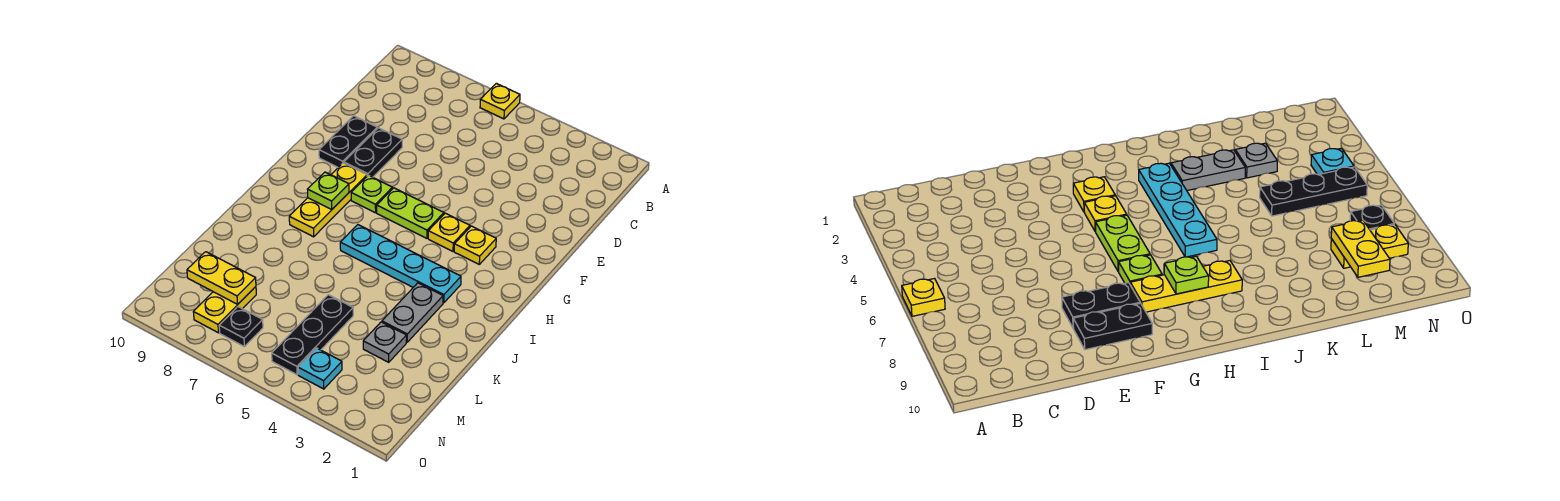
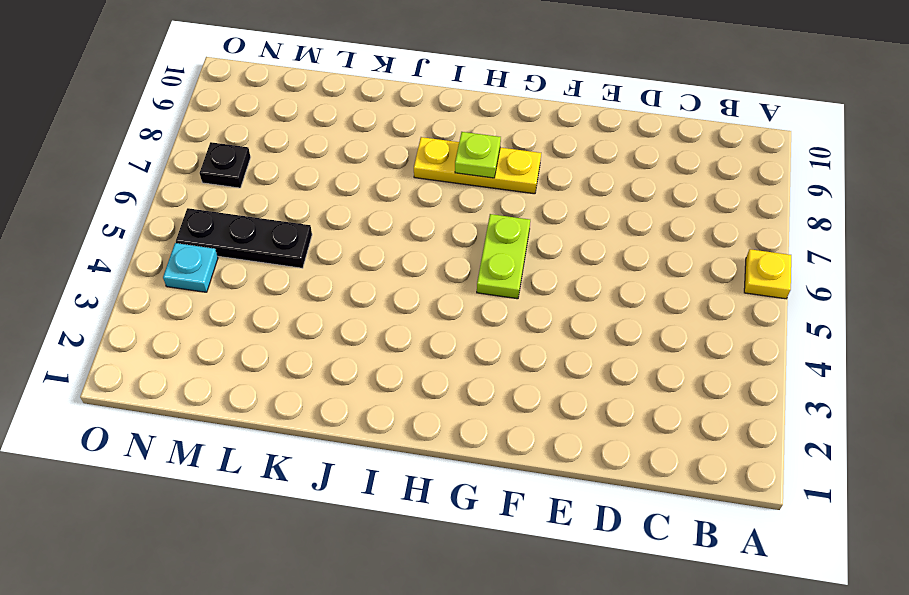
none -> black plate E8:F8 level 1
none -> black plate E9:F9 level 1
none -> yellow plate G3 level 1

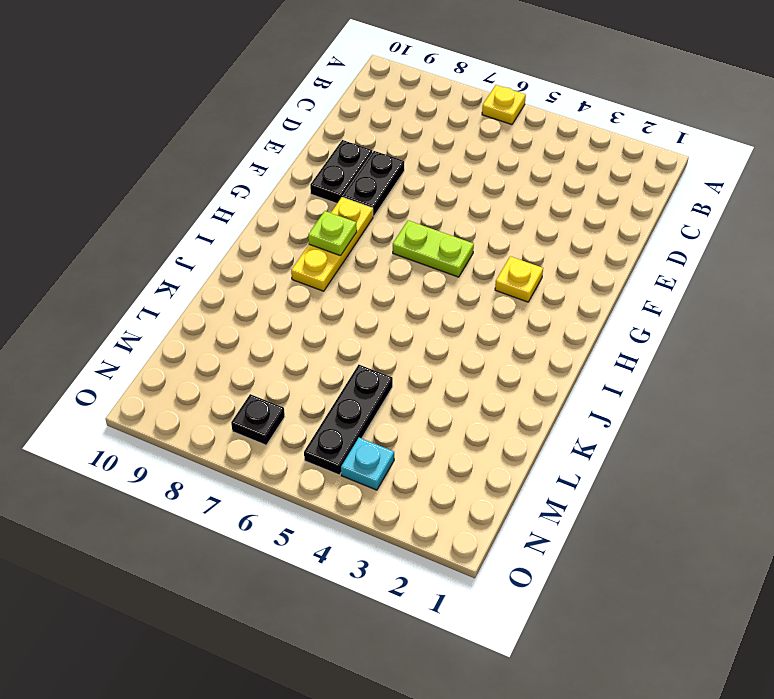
none -> yellow plate G4 level 1
none -> lime plate G7 level 1
none -> cyan plate I3:I6 level 1

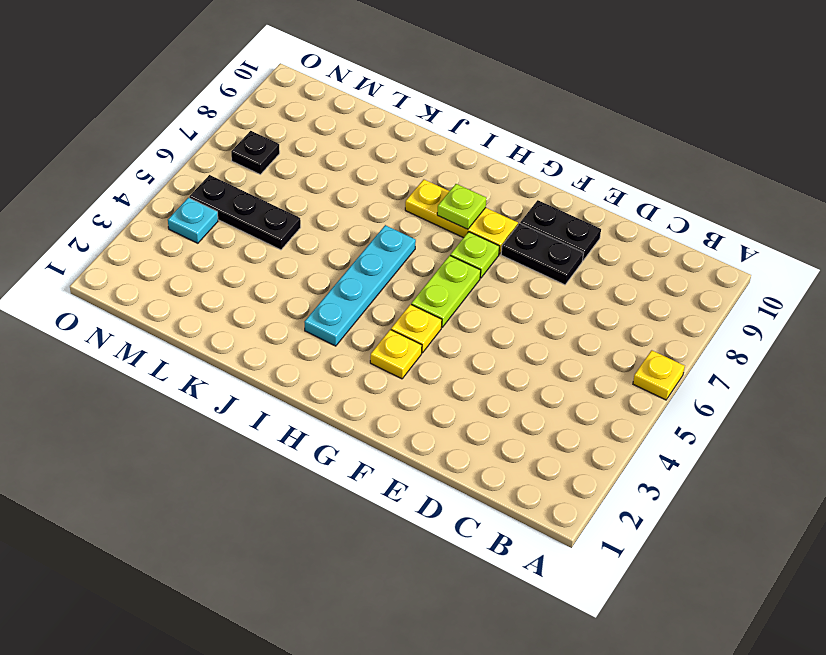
none -> grey plate J3:K3 level 1
none -> grey plate L3 level 1
none -> yellow plate M8:N8 level 1

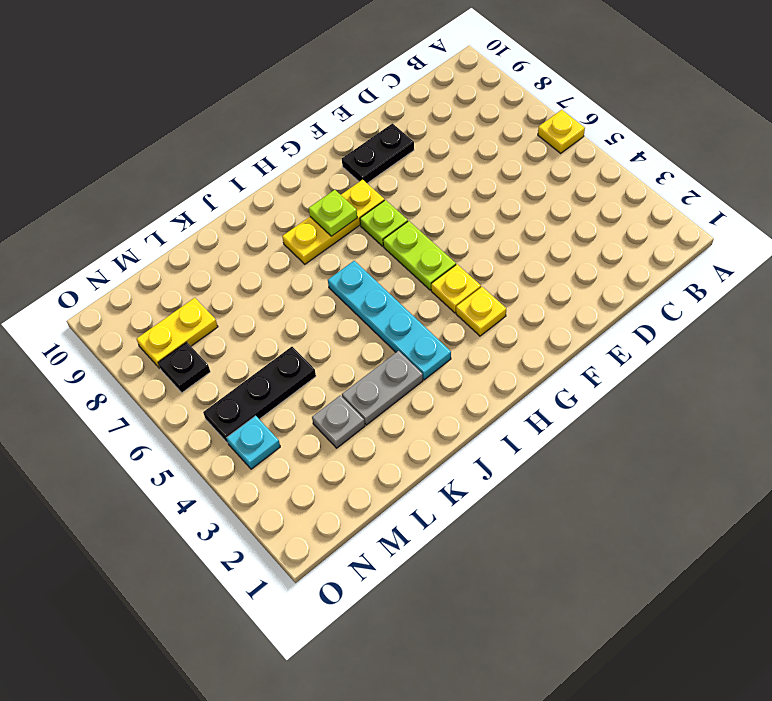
none -> black plate E8:F8 level 1
none -> yellow plate M8:M9 level 2

